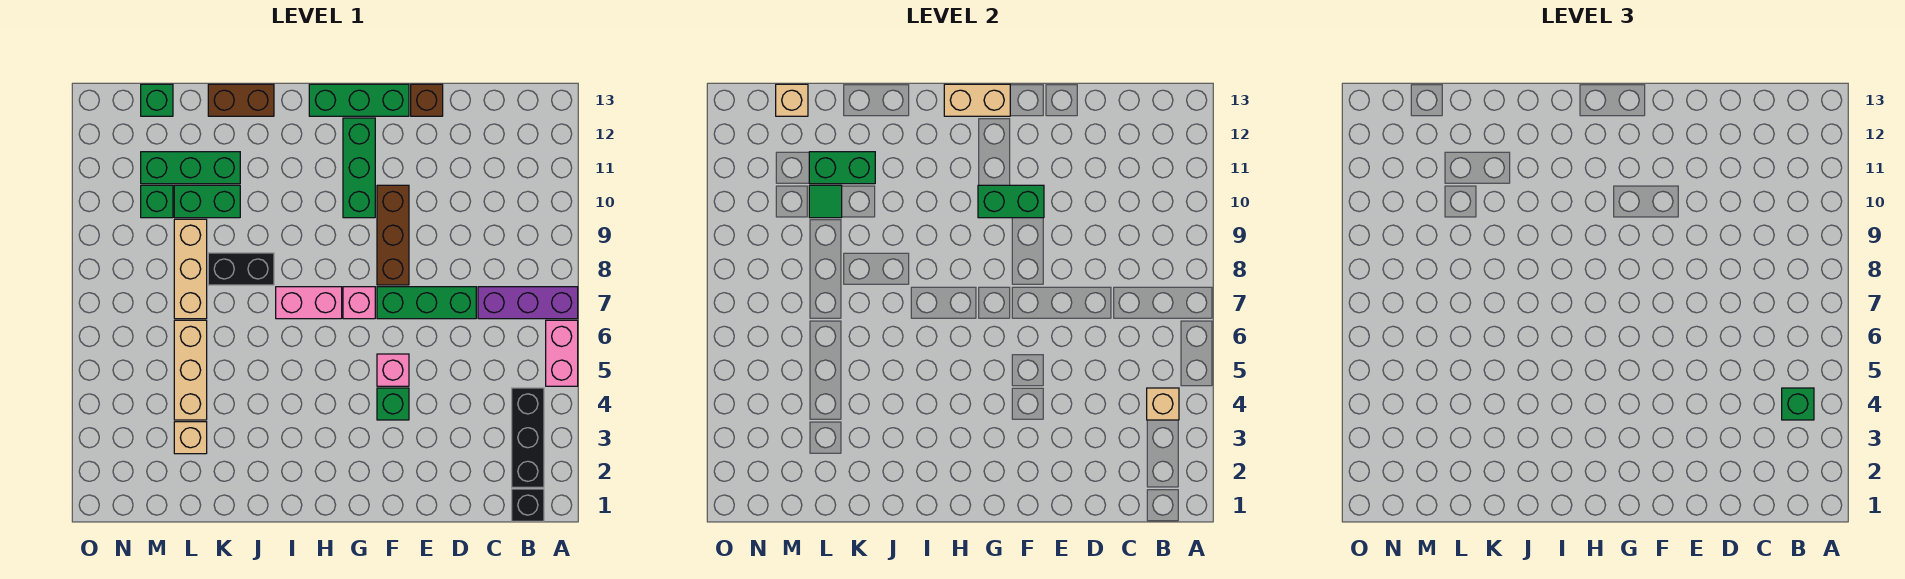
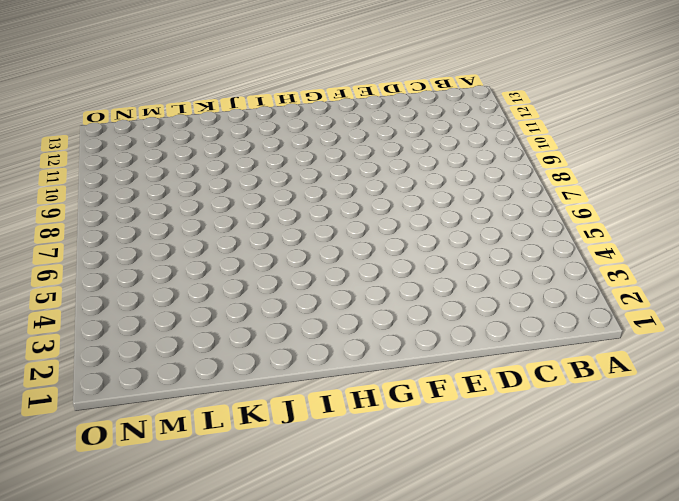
none -> pink brick A5:A6 level 1
none -> purple brick A7:C7 level 1
none -> black brick B1 level 1

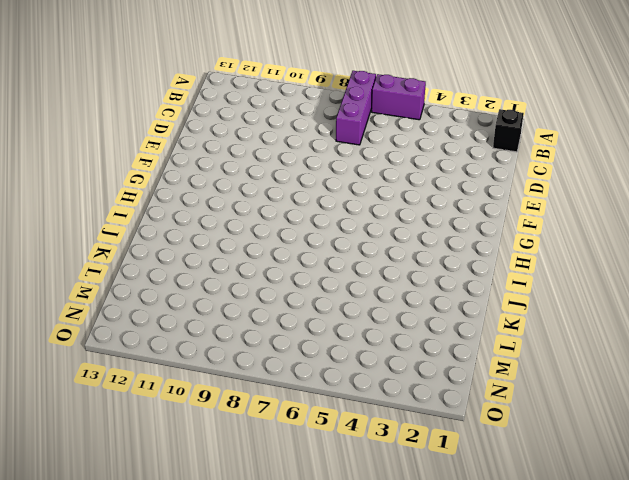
purple brick A5:A6 level 1 -> pink brick A5:A6 level 1
none -> black brick B2:B4 level 1
none -> green brick D7:F7 level 1
none -> brown brick E13 level 1

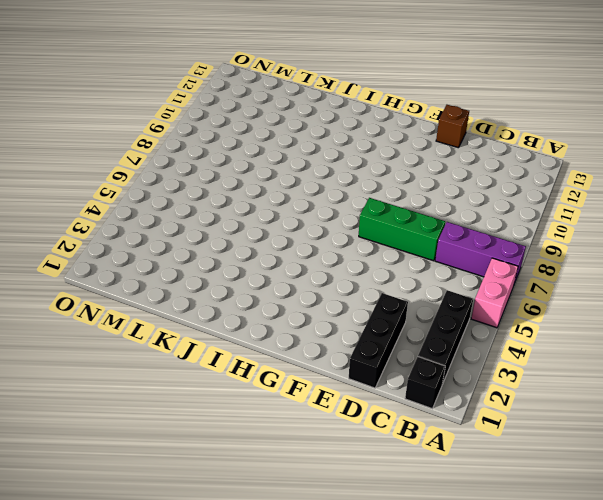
black brick D1:D3 level 1 -> none
none -> green brick F4 level 1
none -> pink brick F5 level 1
none -> brown brick F8:F10 level 1

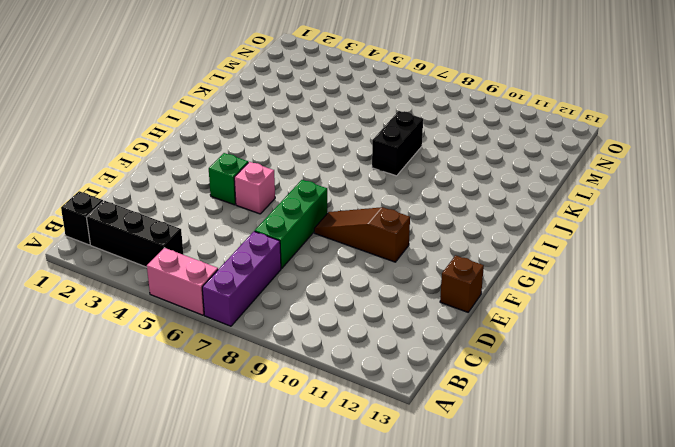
brown slope F8:F10 level 1 top 10 -> brown brick F8:F10 level 1
none -> green brick F13:H13 level 1
none -> pink brick G7 level 1
none -> green brick G10:G12 level 1

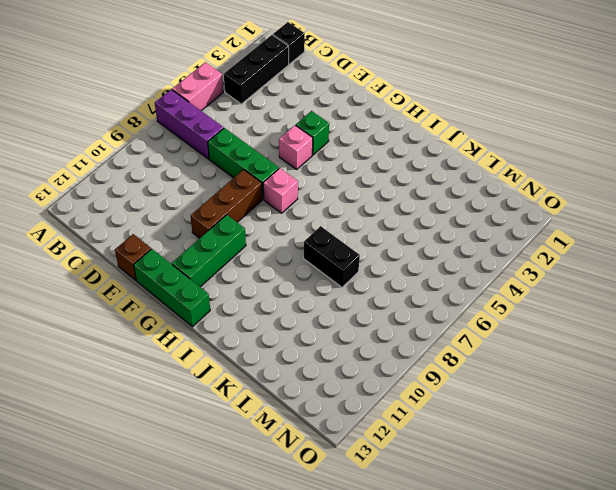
none -> pink brick H7:I7 level 1
none -> brown brick J13:K13 level 1
none -> green brick K10:L10 level 1

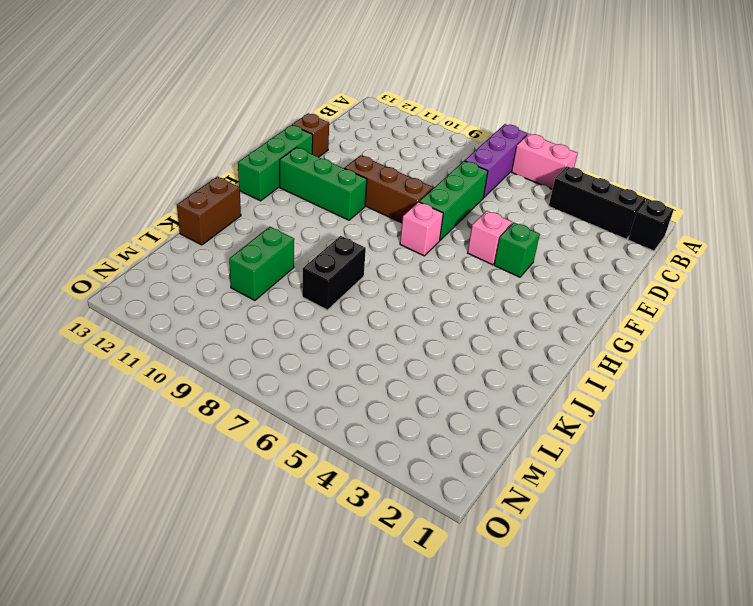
none -> pink brick H7:I7 level 1
none -> green brick K11:M11 level 1
none -> tan brick L3 level 1

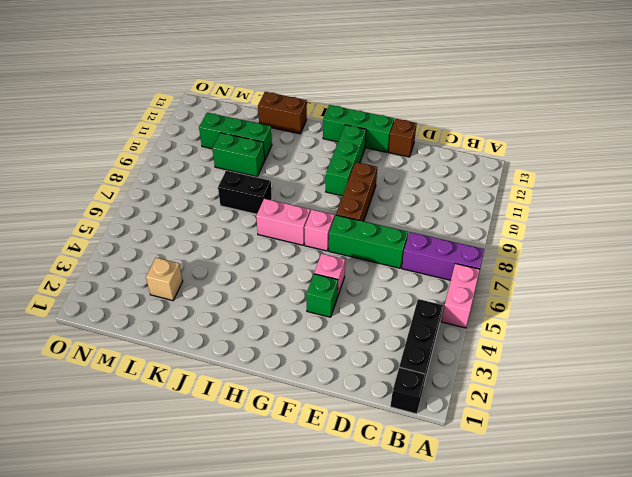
none -> tan brick L4:L6 level 1
none -> tan brick L7:L9 level 1
none -> green brick M10 level 1

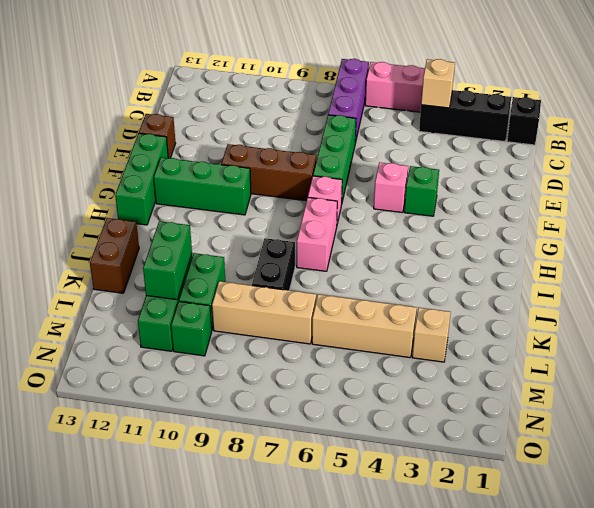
none -> green brick M13 level 1
none -> green brick F10:G10 level 2
none -> tan brick G13:H13 level 2

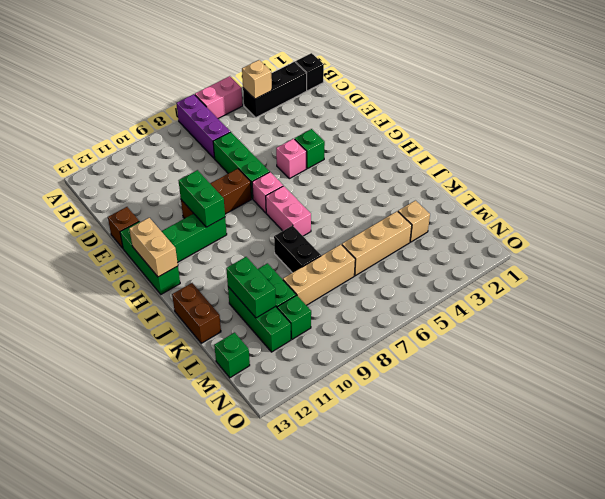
none -> green tile L10 level 2
none -> tan brick M13 level 2
none -> green brick B4 level 3

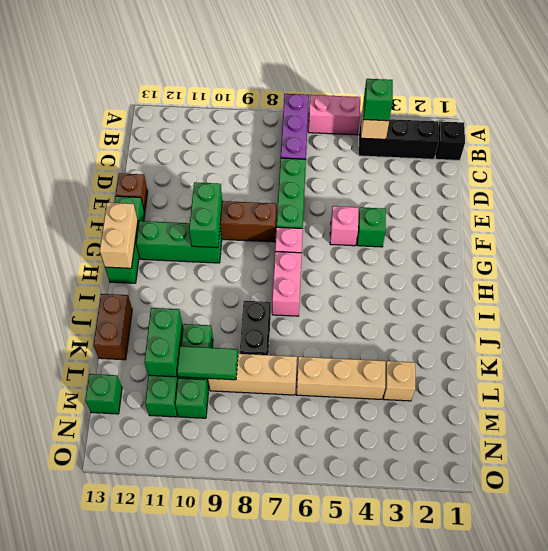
green tile L9:L10 level 2 -> green tile L10 level 2
none -> tan brick M13 level 2

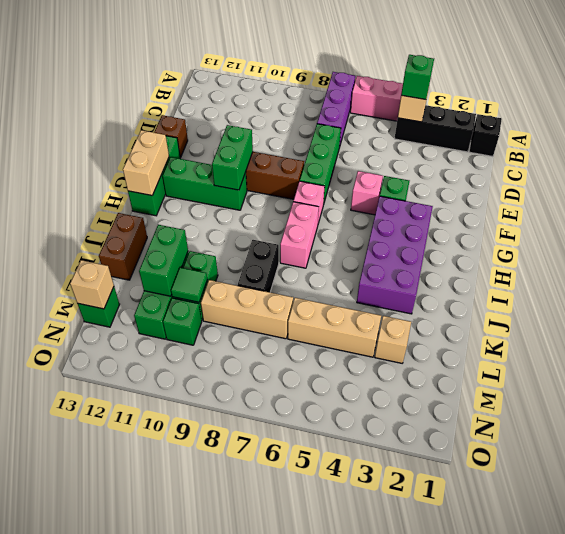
purple brick G3:J4 level 1 -> none

